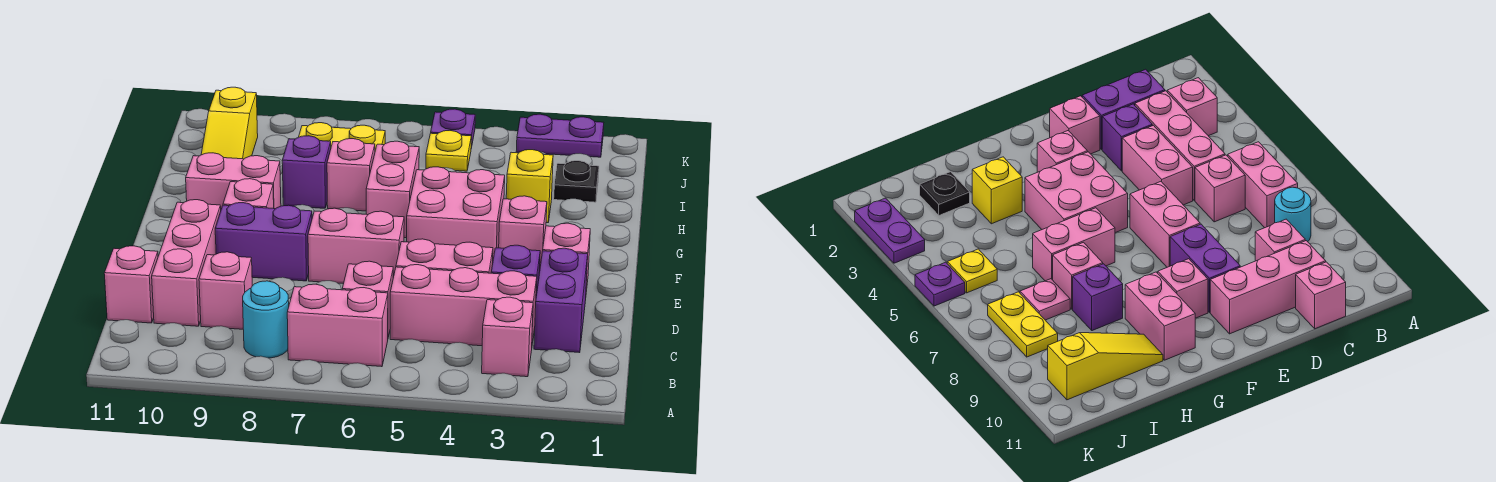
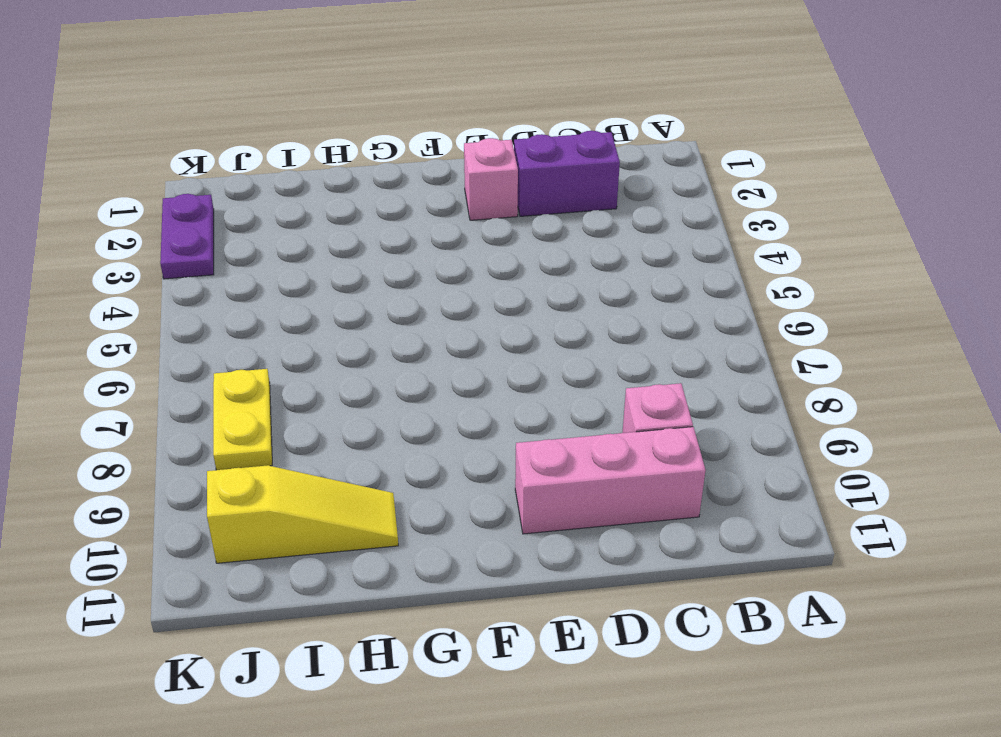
none -> pink brick B3 level 1
none -> pink brick B6:B7 level 1
none -> cyan round brick B8 level 1

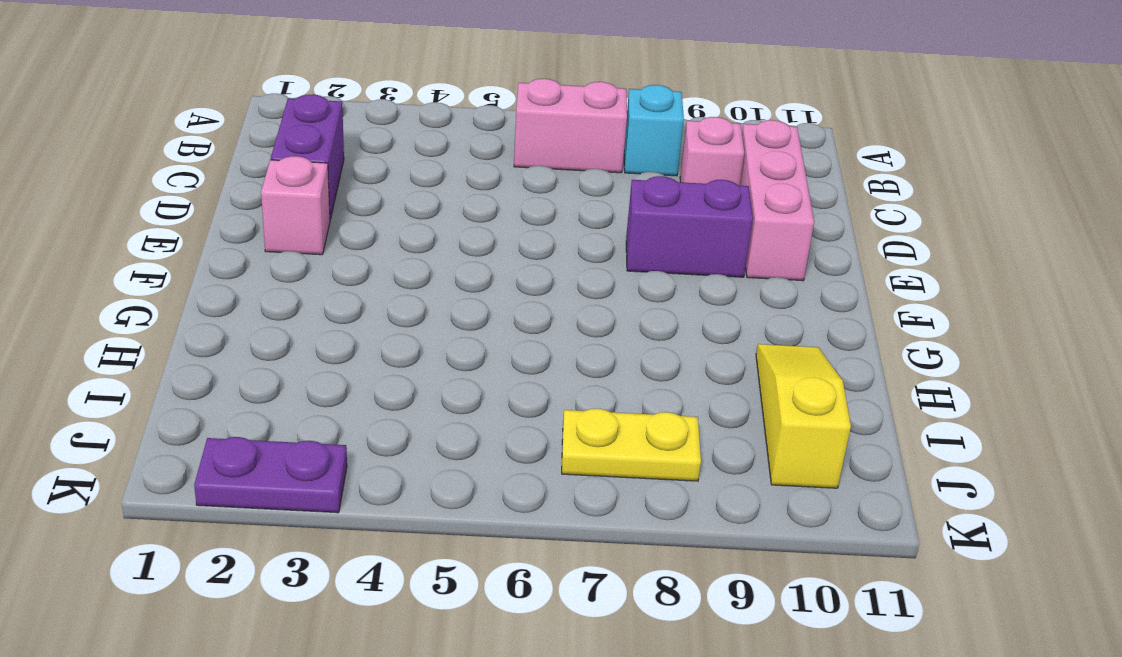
cyan brick B8 level 1 -> cyan round brick B8 level 1
none -> pink brick B3 level 1
none -> pink brick C3:C5 level 1
none -> pink brick C6 level 1

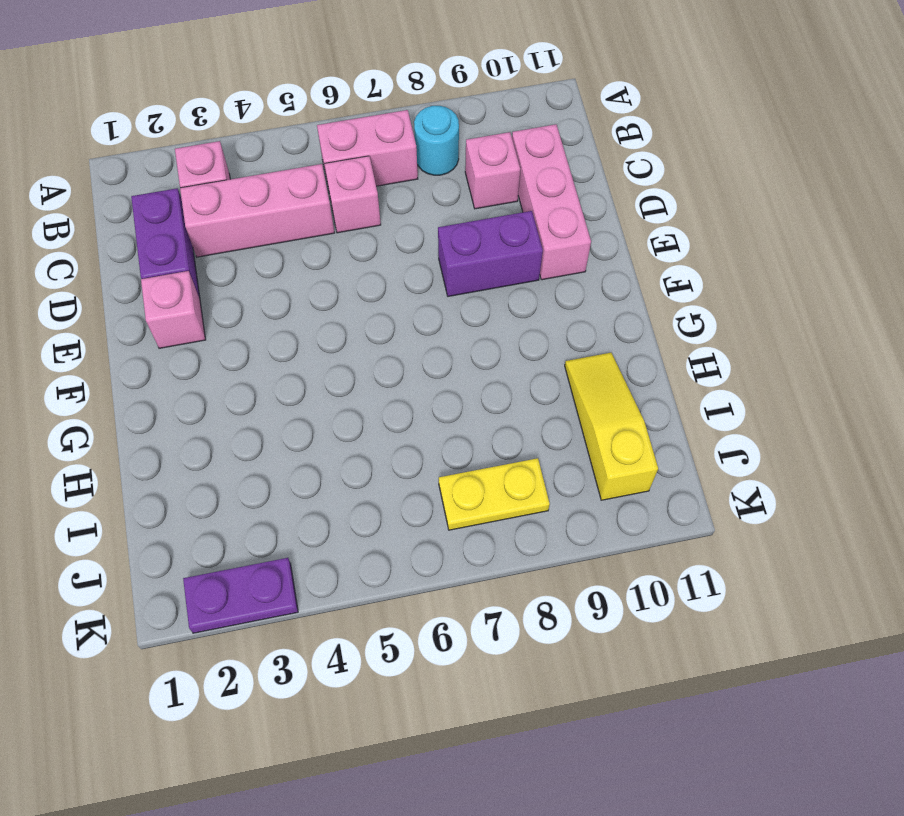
none -> pink brick C11 level 1
none -> purple brick D3 level 1
none -> pink brick D4:D5 level 1

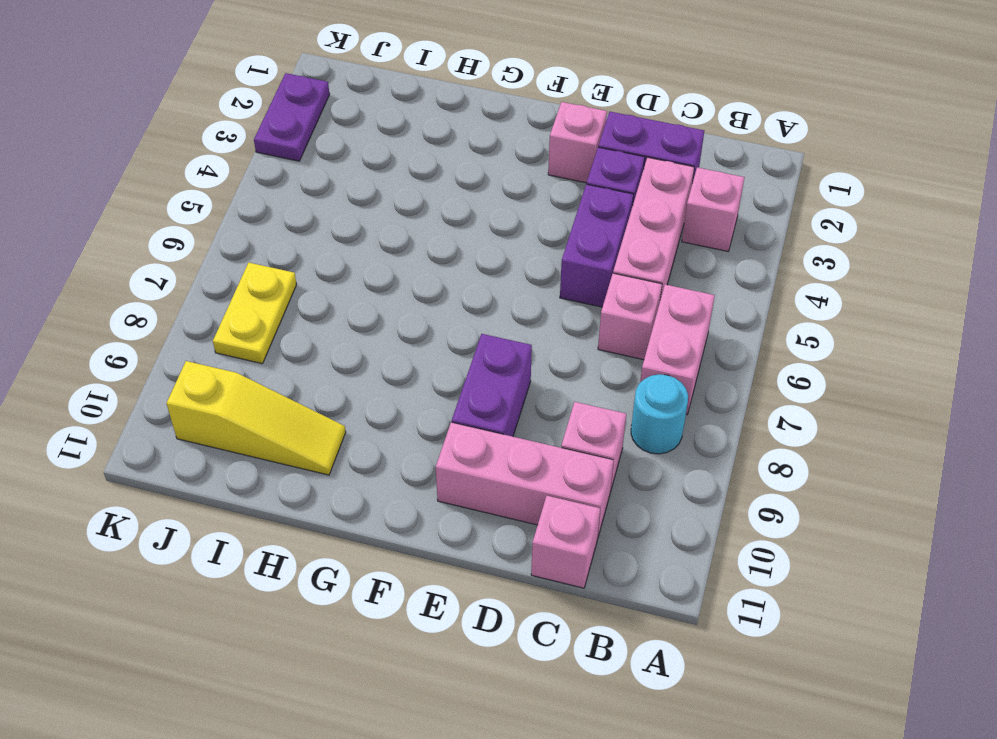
purple brick D4:D5 level 1 -> pink brick D4:D5 level 1
none -> pink brick E6:E7 level 1
none -> pink brick F3 level 1
none -> pink brick F4:G5 level 1

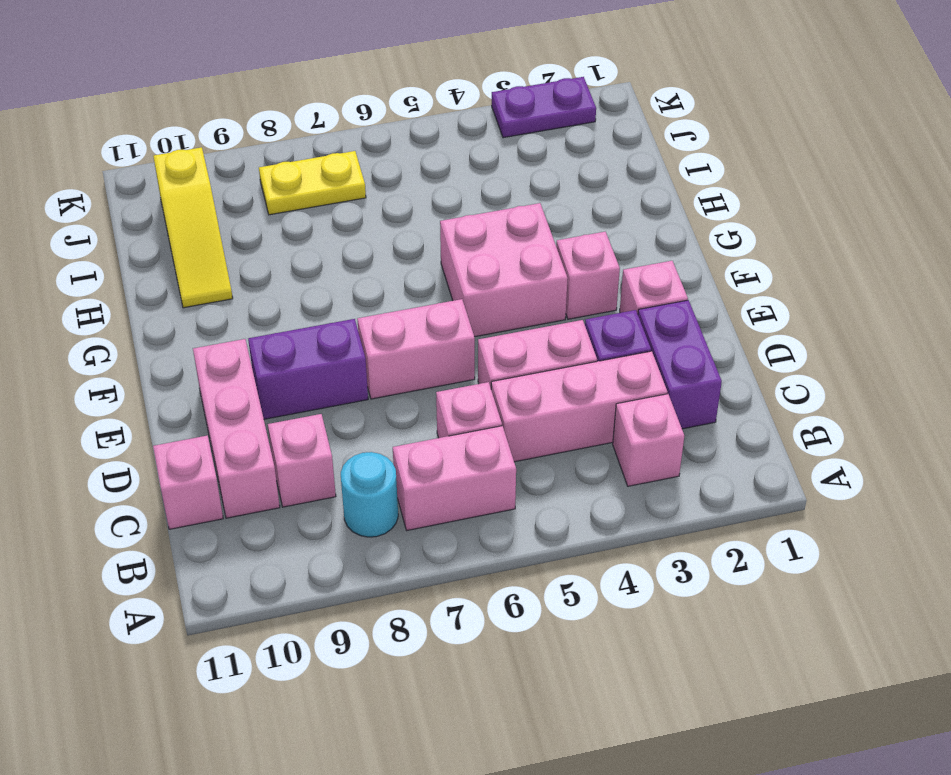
none -> pink brick F9 level 1
none -> pink brick G6:H6 level 1
none -> pink brick G9:G10 level 1

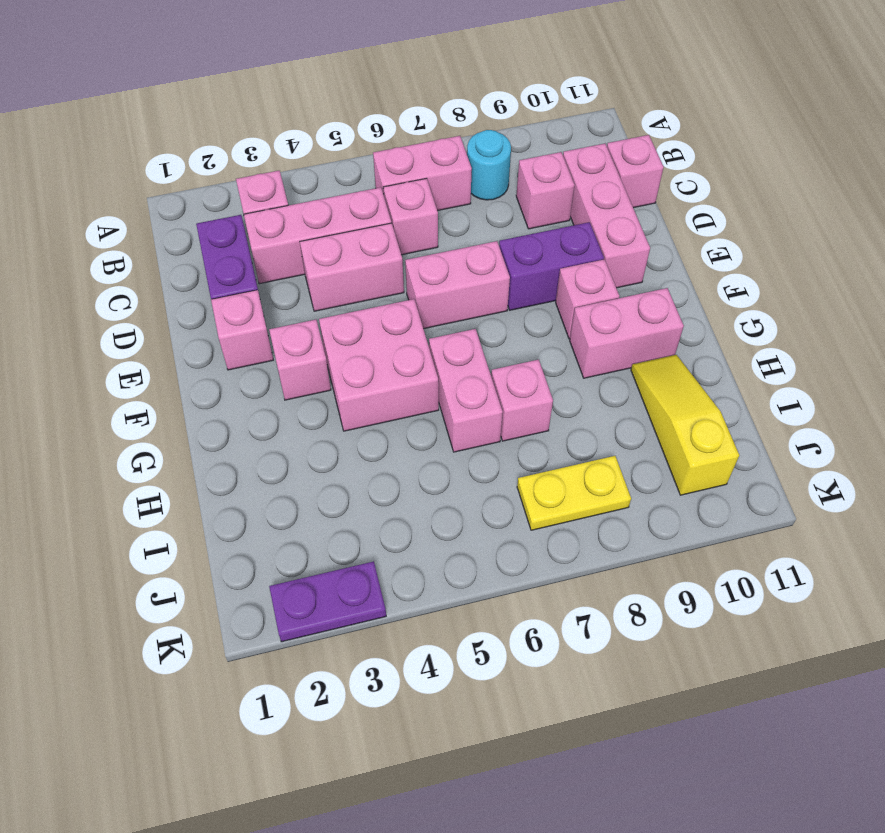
none -> purple brick D3 level 1
none -> yellow brick H3 level 1
none -> purple brick H8 level 1

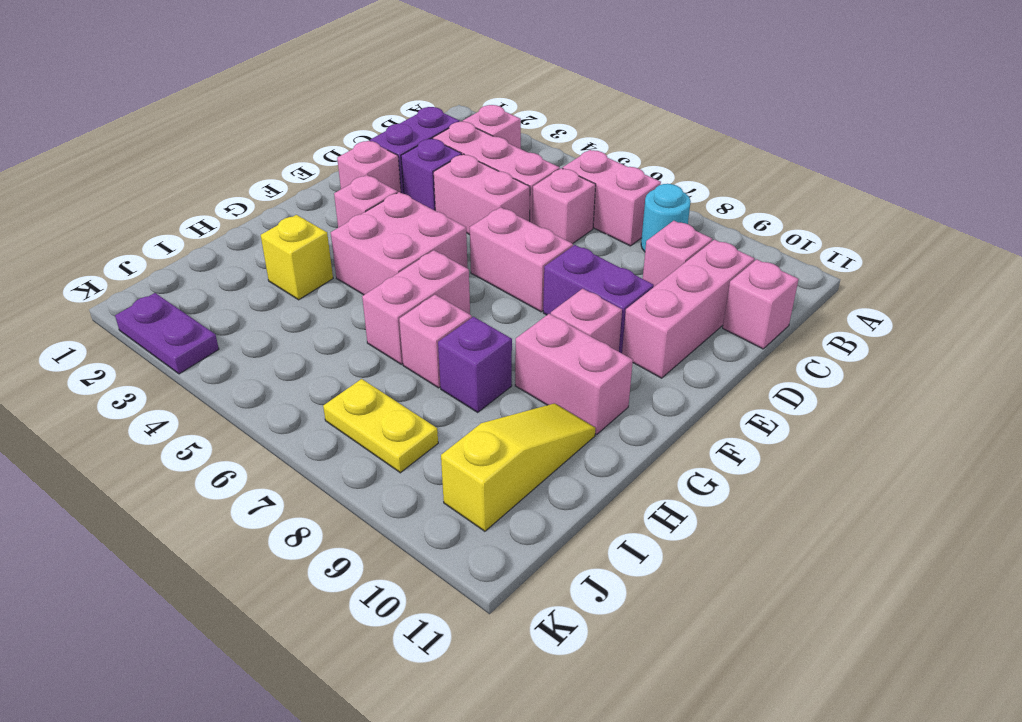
none -> black plate I2 level 1
none -> pink plate I7 level 1
none -> yellow plate J5 level 1

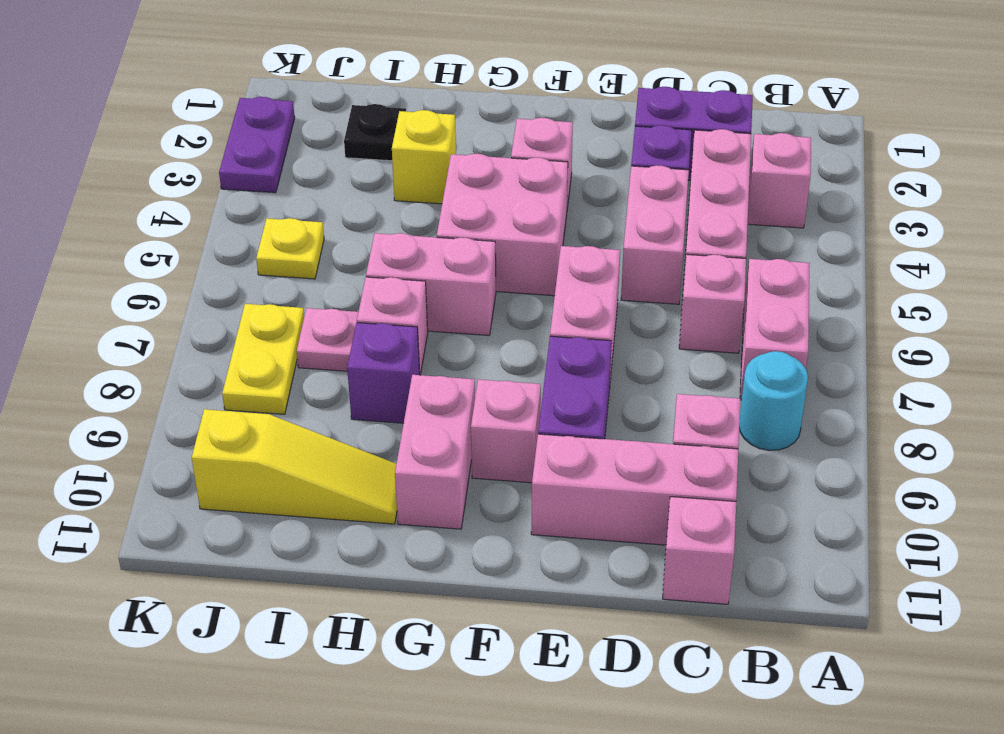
none -> pink brick E2 level 1
none -> purple plate K5 level 1

